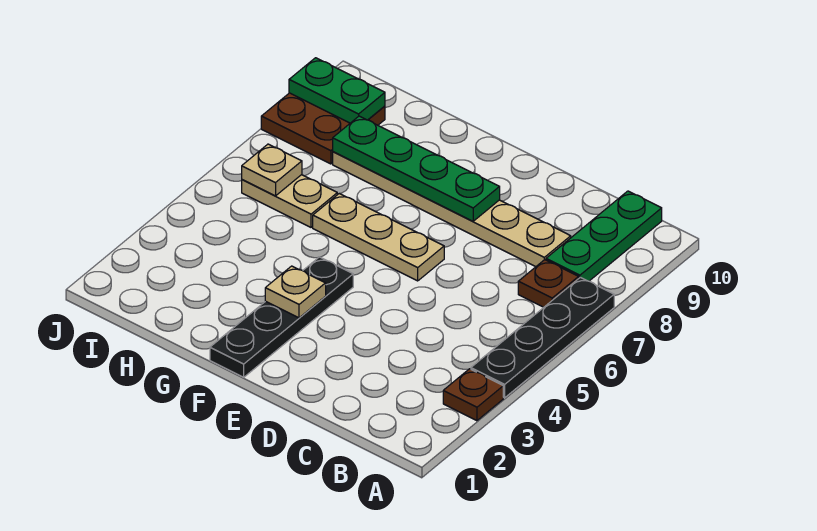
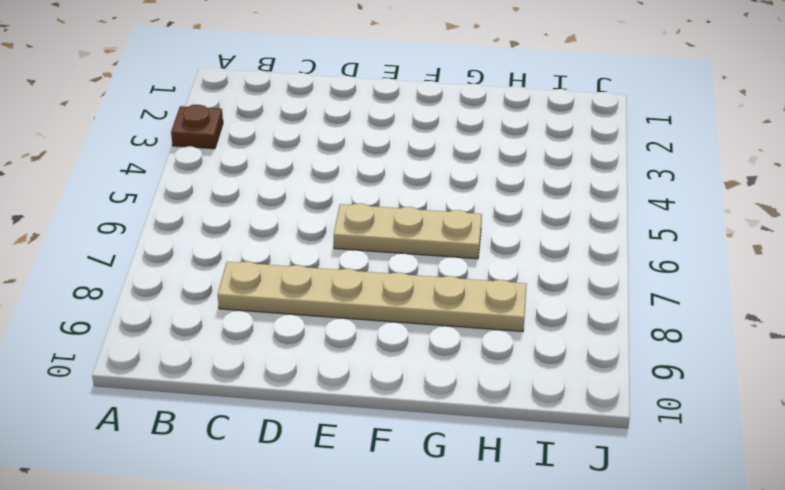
none -> black plate A4:A7 level 1
none -> brown plate B7 level 1
none -> green plate B8:B10 level 1

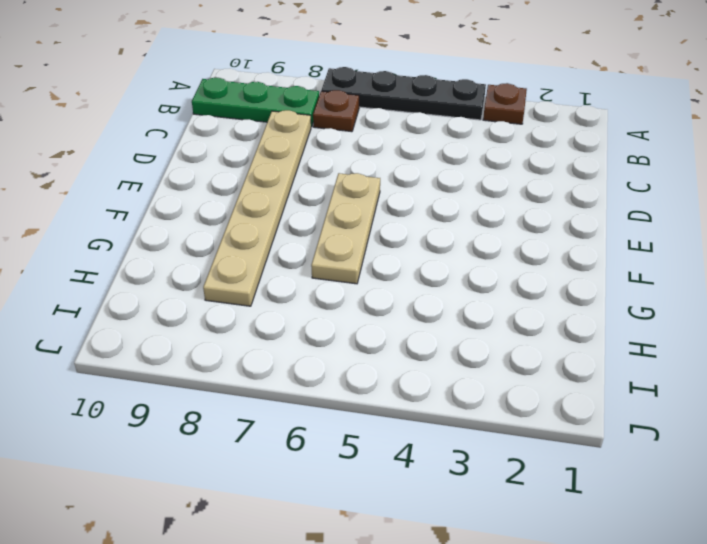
none -> black plate F1:F4 level 1
none -> tan plate H6:I6 level 1
none -> brown plate I8:J9 level 1

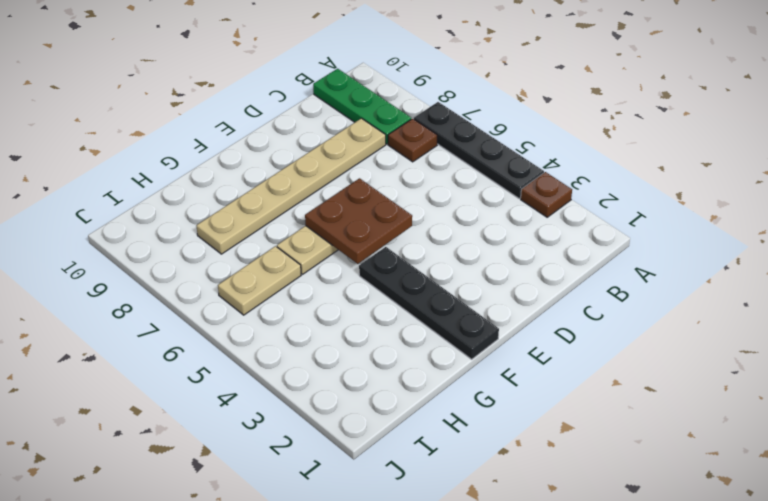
brown plate E5:F6 level 2 -> brown plate I8:J9 level 1
none -> green plate E8:H8 level 2
none -> tan plate F3 level 2
none -> tan plate I6 level 2

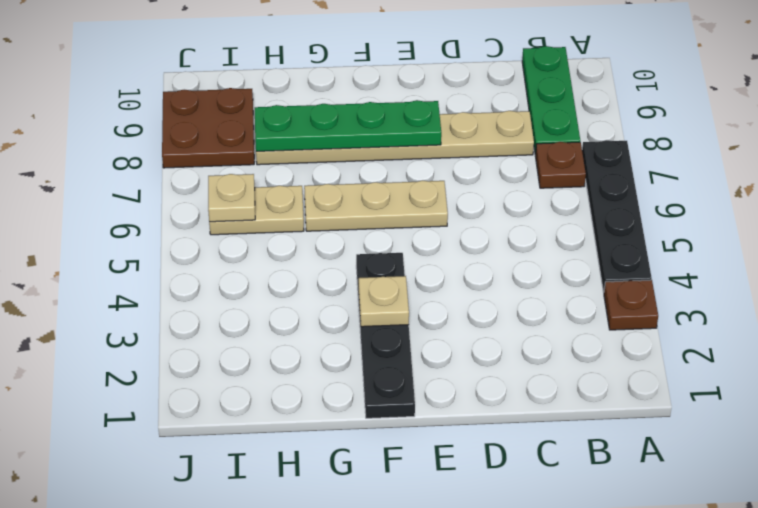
none -> green plate I9:J9 level 2

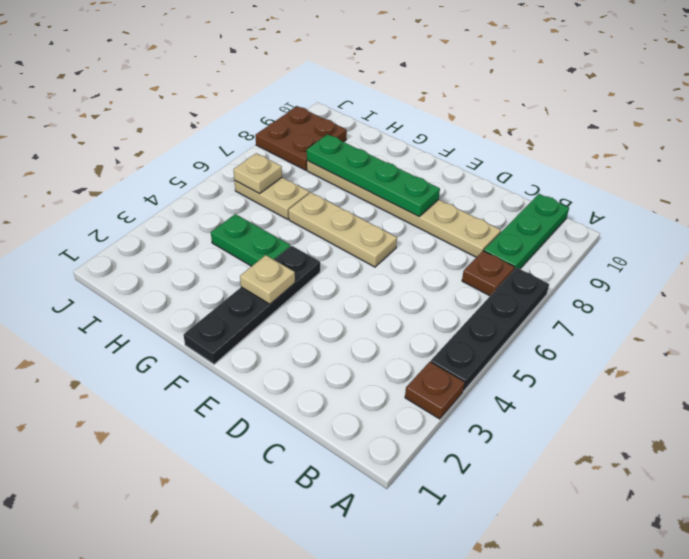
green plate G4:H4 level 1 -> green plate I9:J9 level 2

